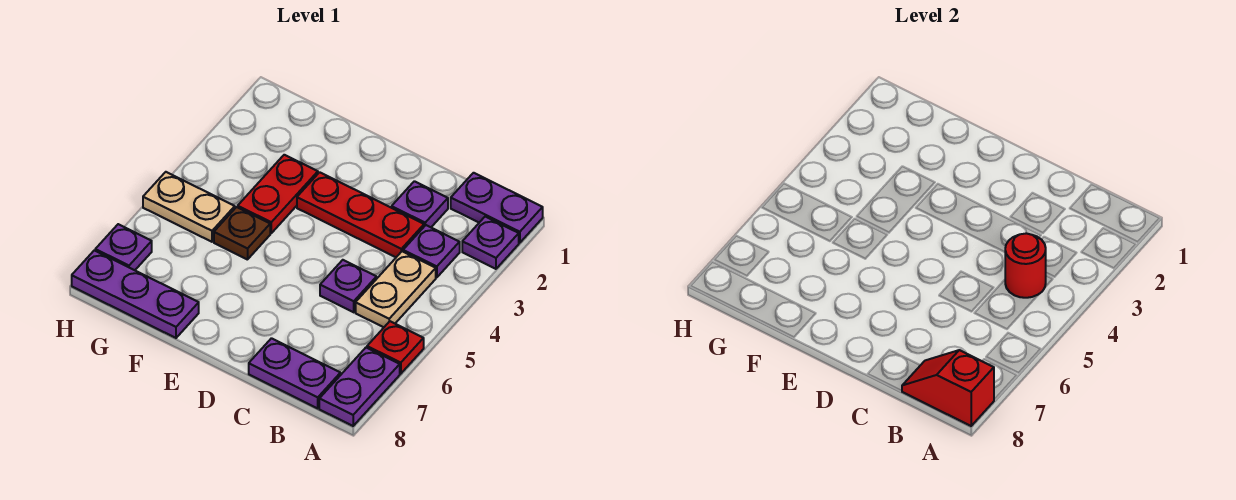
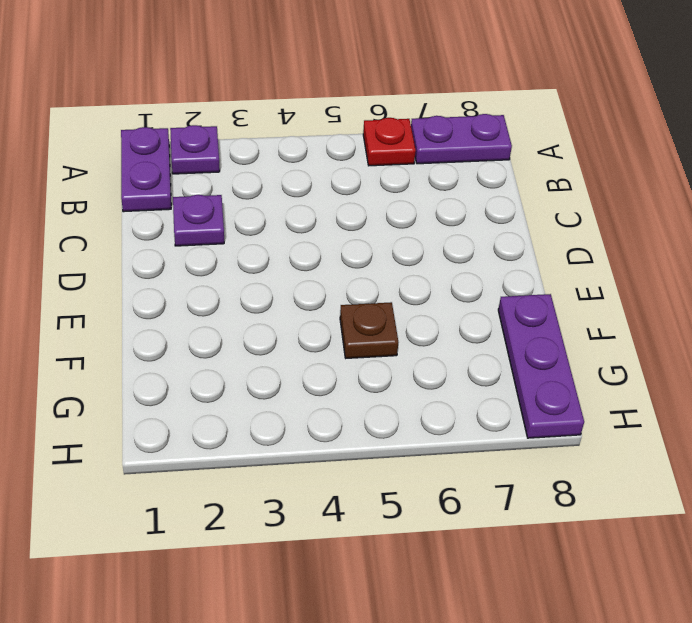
none -> purple plate B3 level 1
none -> tan plate B4:B5 level 1
none -> purple plate B8:C8 level 1

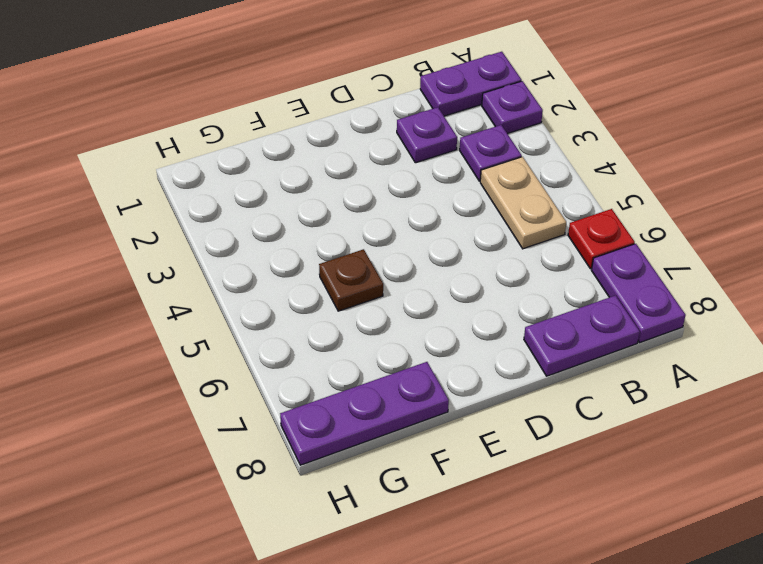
none -> red plate C3:E3 level 1
none -> purple plate C5 level 1
none -> red plate F3:F4 level 1

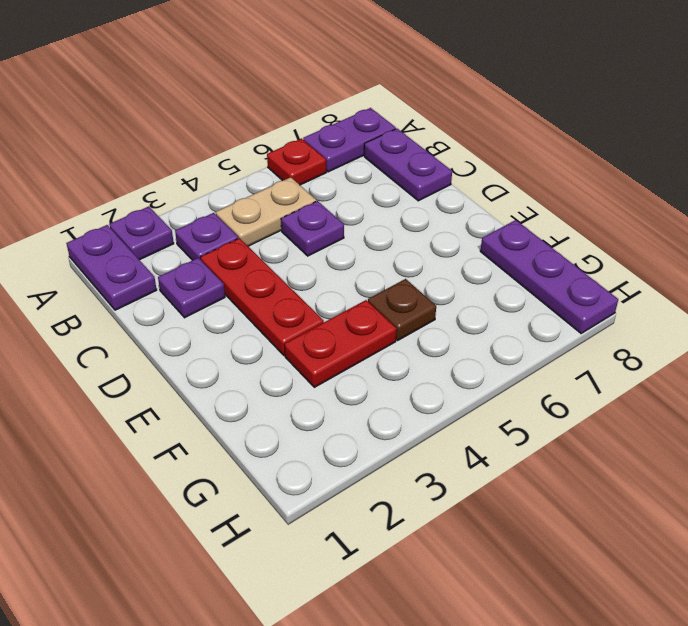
none -> tan plate G5:H5 level 1
none -> purple plate H7 level 1
none -> red slope A8:B8 level 2 top A

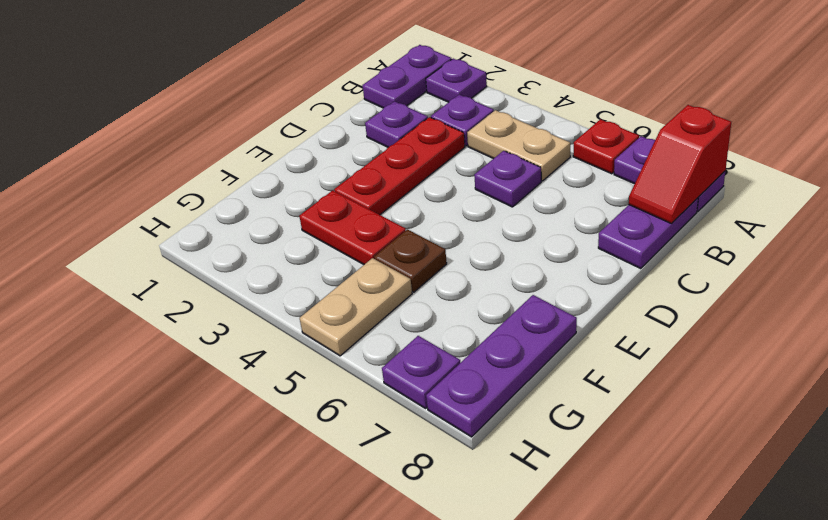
none -> red round brick B4 level 2

